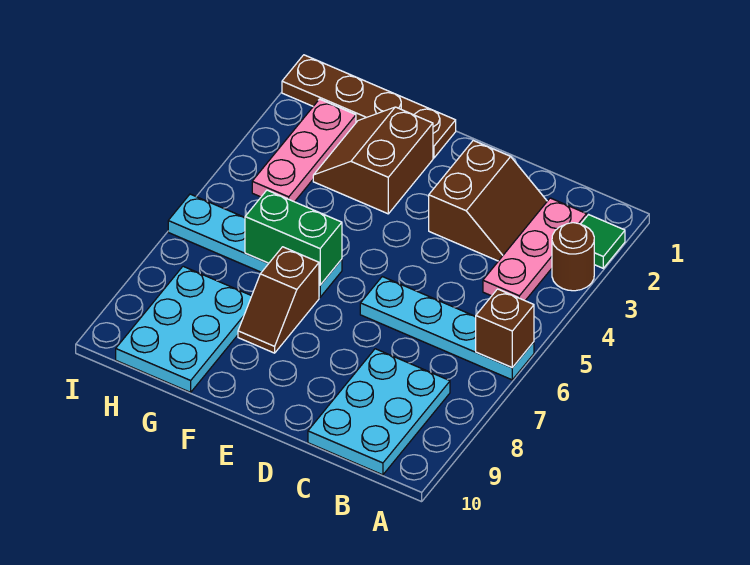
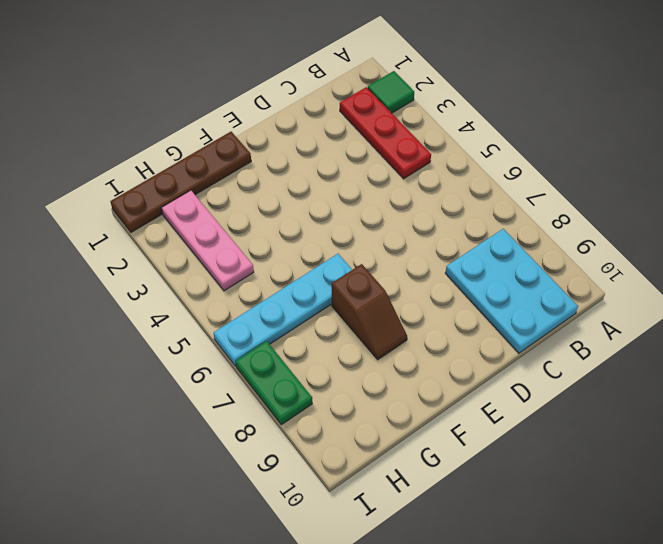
red plate B2:B4 level 1 -> pink plate B2:B4 level 1
green plate I7:I8 level 1 -> none
none -> brown round brick A3 level 1
none -> cyan plate A6:D6 level 1
none -> brown slope C2:D3 level 1 top D

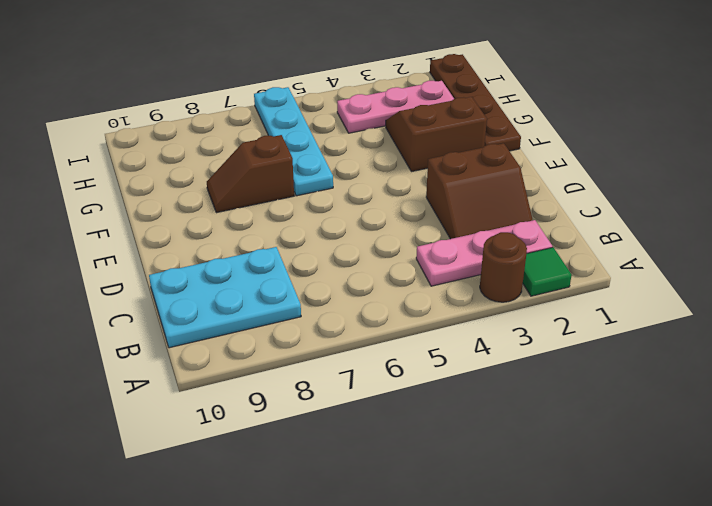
none -> cyan plate A6:D6 level 1
none -> cyan plate G8:H10 level 1
none -> brown brick A6 level 2

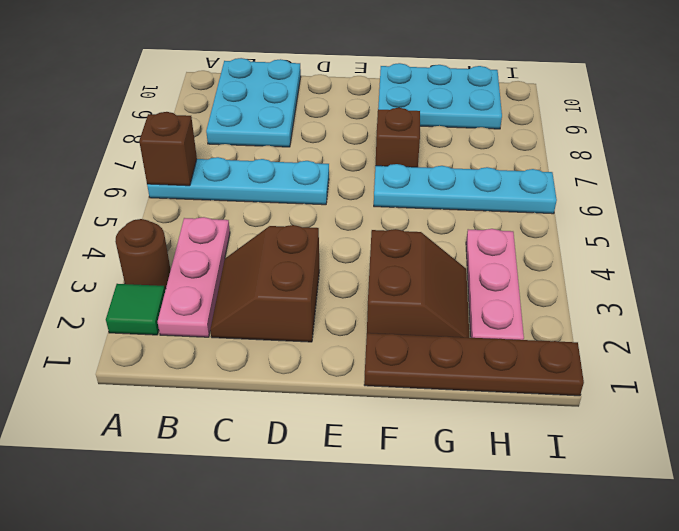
cyan plate F9:H10 level 1 -> cyan plate G8:H10 level 1
none -> green brick F6:G6 level 2

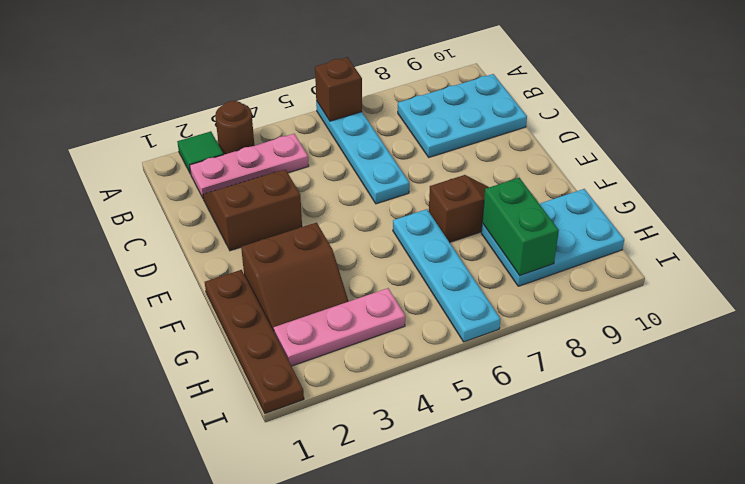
green brick G8:H8 level 2 -> green brick F6:G6 level 2

